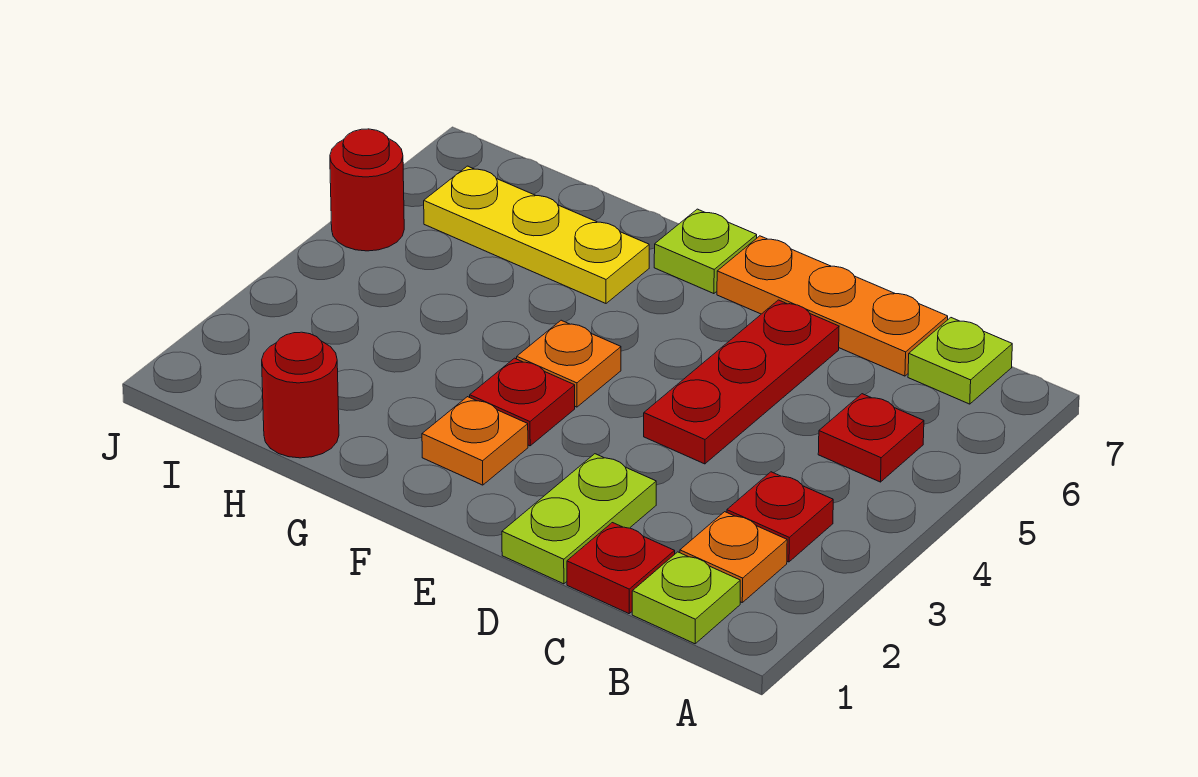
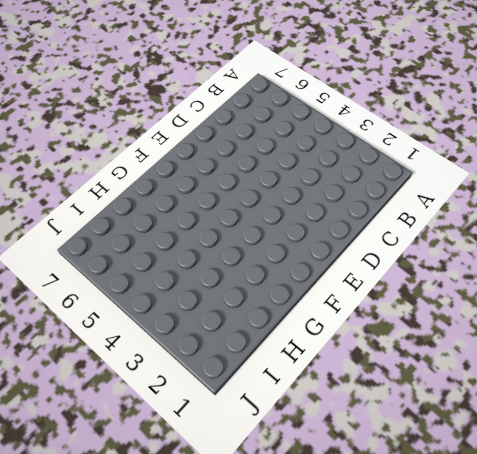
none -> lime plate B1 level 1
none -> orange plate B2 level 1
none -> red plate B3 level 1

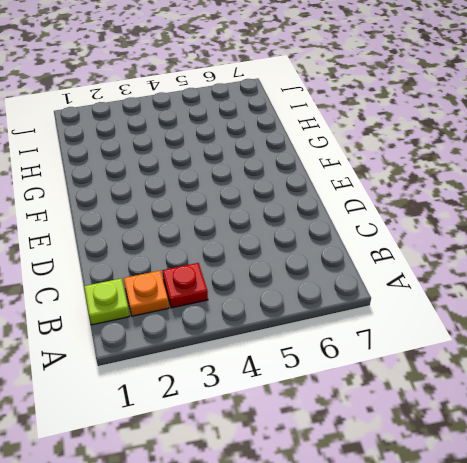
none -> red plate B5 level 1
none -> lime plate B7 level 1
none -> red plate C1 level 1

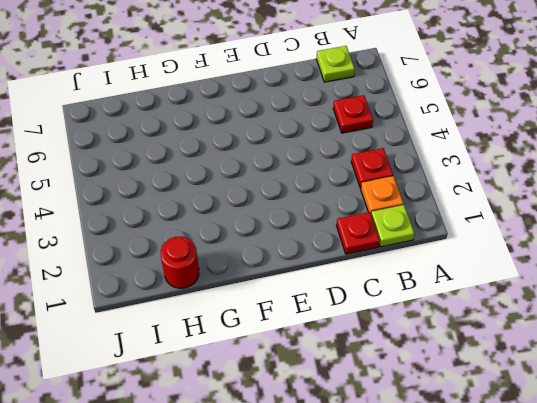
none -> orange plate C7:E7 level 1
none -> lime plate D1:D2 level 1
none -> red plate D4:D6 level 1

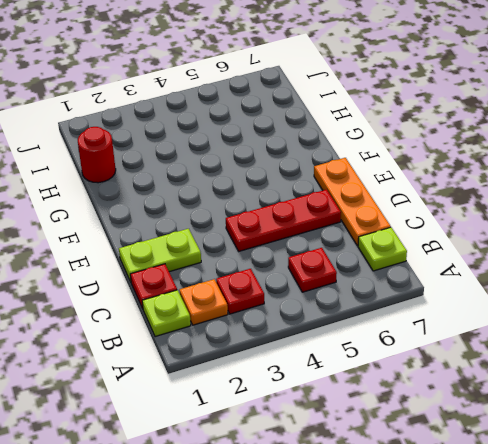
none -> orange plate F2 level 1
none -> red plate F3 level 1
none -> orange plate F4 level 1

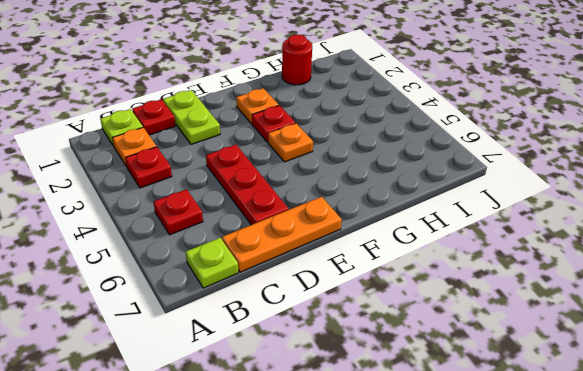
none -> lime plate F7 level 1
none -> yellow plate G6:I6 level 1
none -> red round brick J5 level 1

